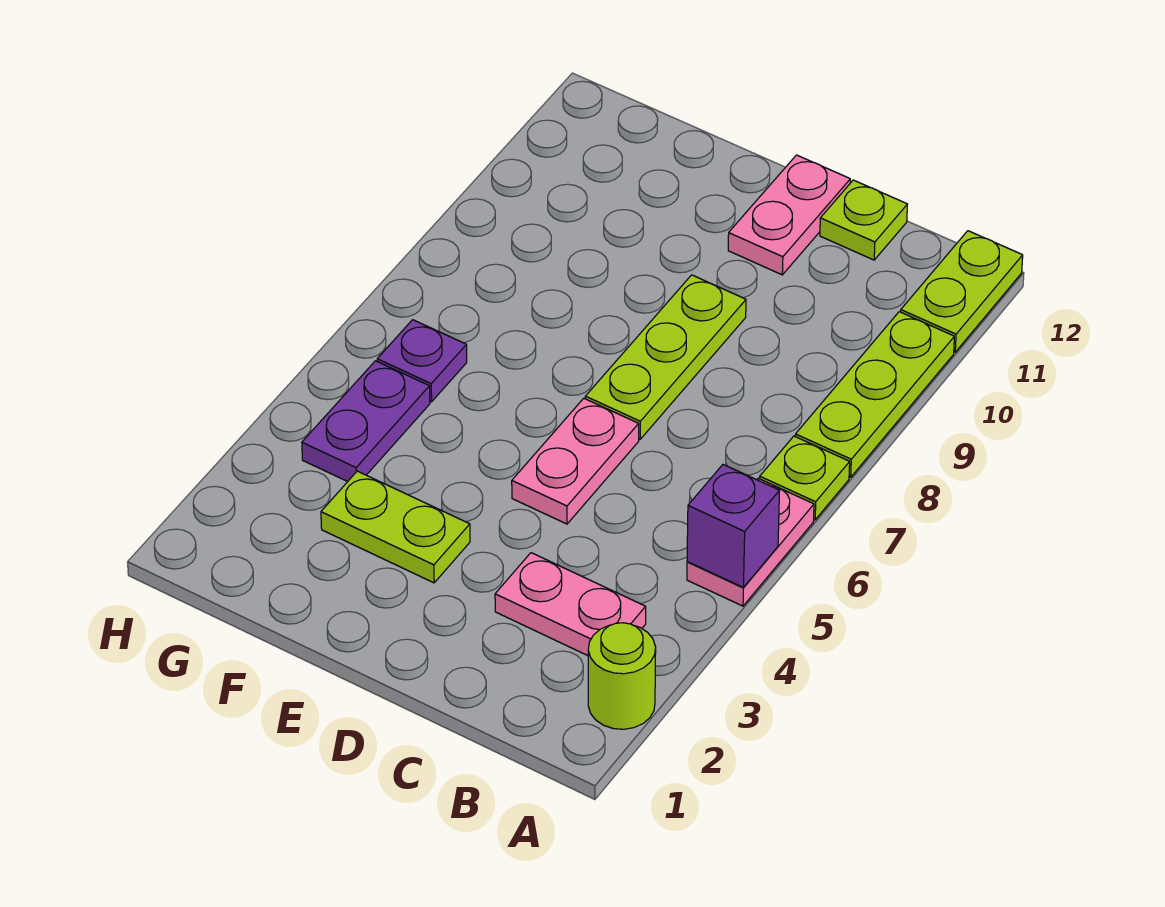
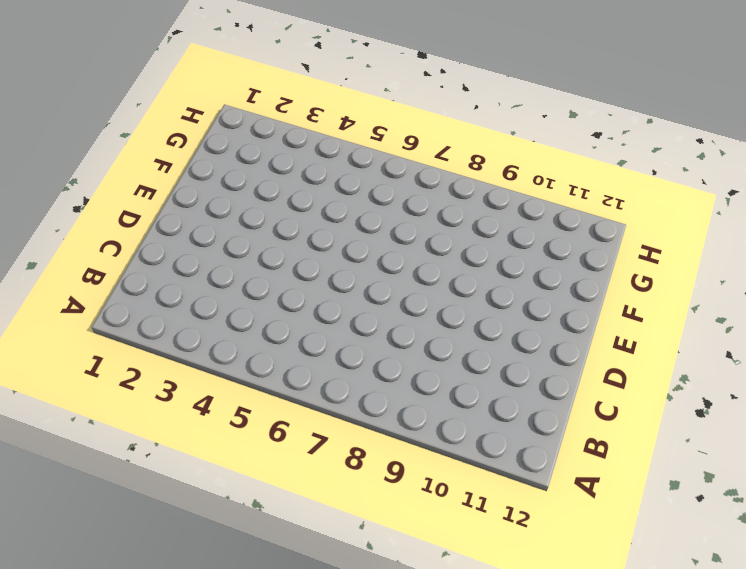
none -> lime round brick A2 level 1
none -> pink plate A5:A6 level 1
none -> lime plate A7 level 1

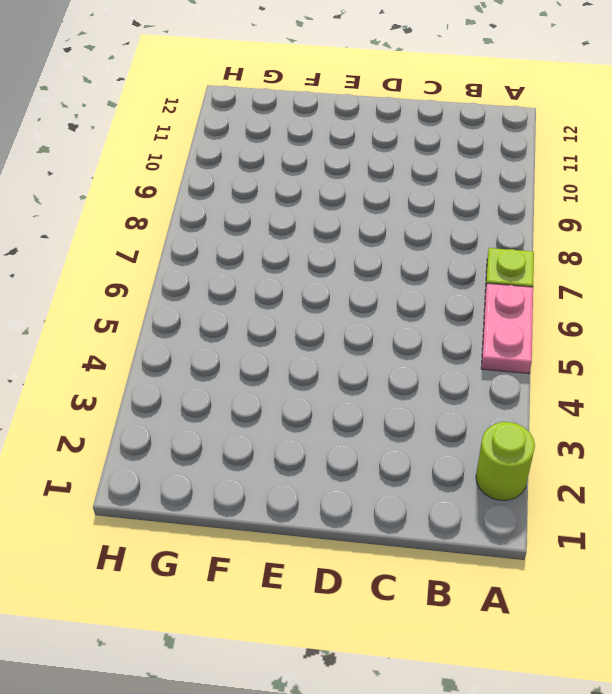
none -> lime plate A8:A10 level 1
none -> lime plate A11:A12 level 1
none -> pink plate B3:C3 level 1

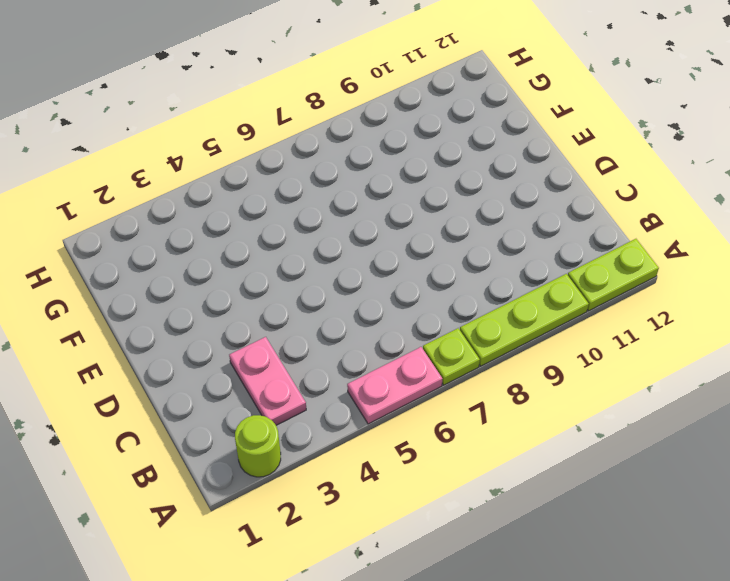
none -> lime plate C12 level 1
none -> pink plate D5:D6 level 1
none -> lime plate D7:D9 level 1

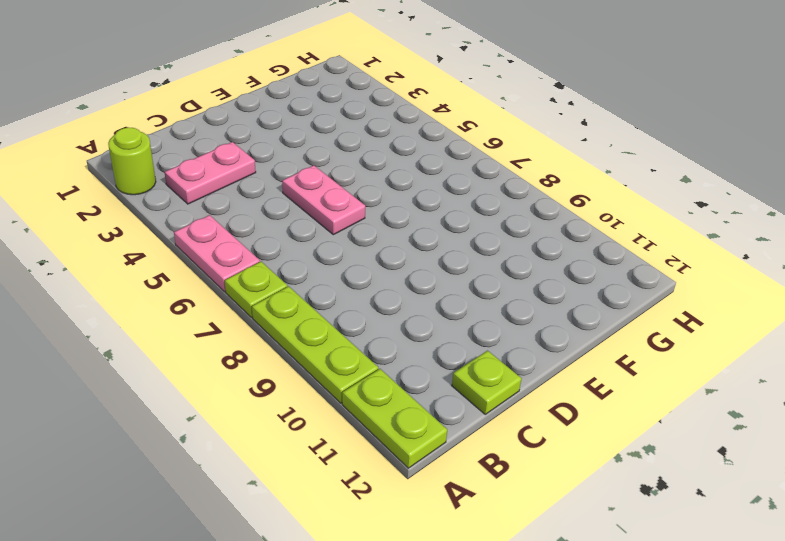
none -> lime plate D7:D9 level 1
none -> pink plate D11:D12 level 1
none -> lime plate E3:F3 level 1

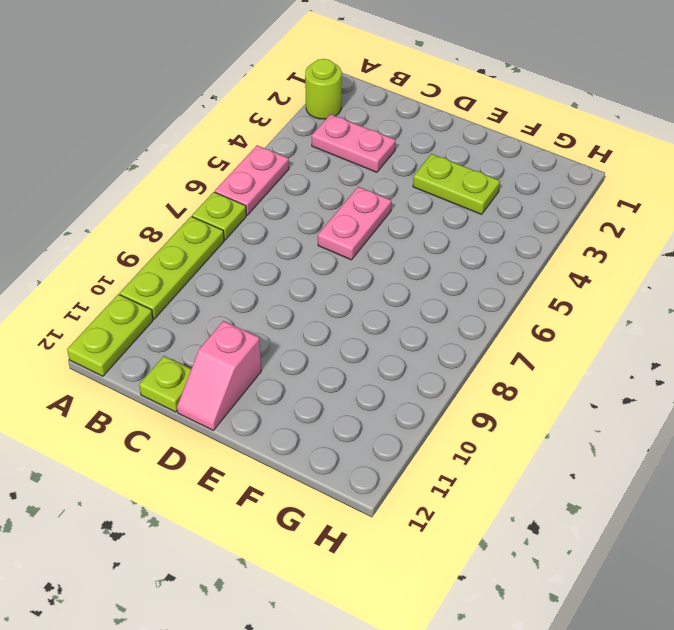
pink slope D11:D12 level 1 top 11 -> pink plate D11:D12 level 1
none -> lime plate D7:D9 level 1
none -> purple plate G4:G5 level 1
none -> purple plate G6 level 1

